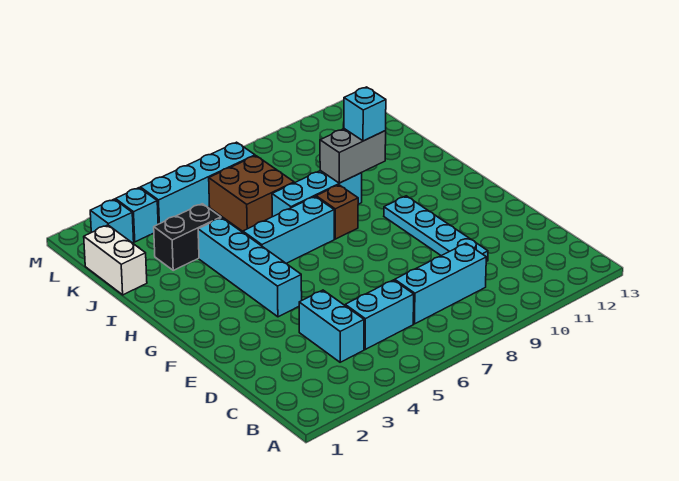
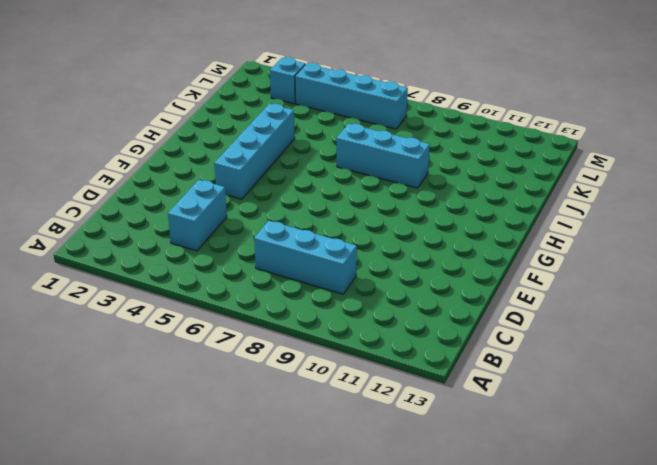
none -> cyan brick C5:C6 level 1
none -> cyan plate D10:G10 level 1
none -> cyan brick H5:H7 level 1

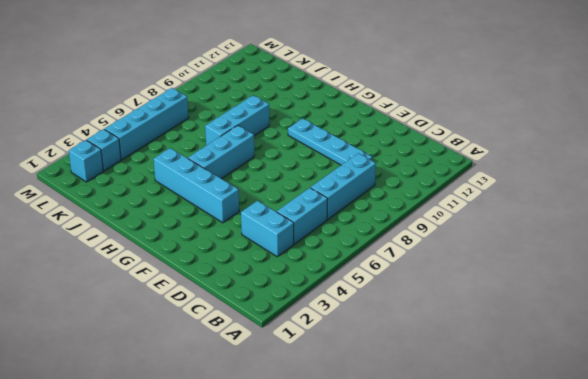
none -> brown brick H8 level 1
none -> white brick J1:K1 level 1
none -> black brick J3:J4 level 1

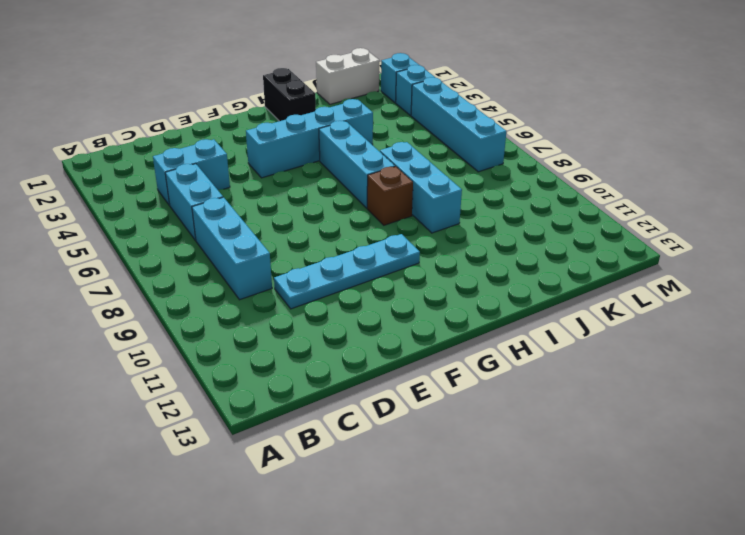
black brick H1:H2 level 1 -> black brick J3:J4 level 1
none -> brown brick J6:K7 level 1
none -> grey brick I9:I10 level 2
none -> cyan brick I10 level 3

